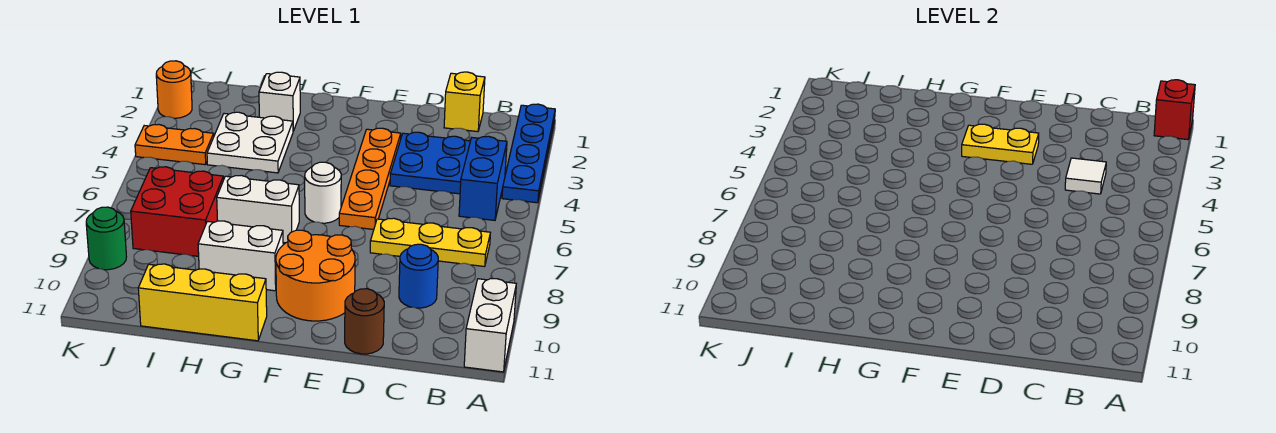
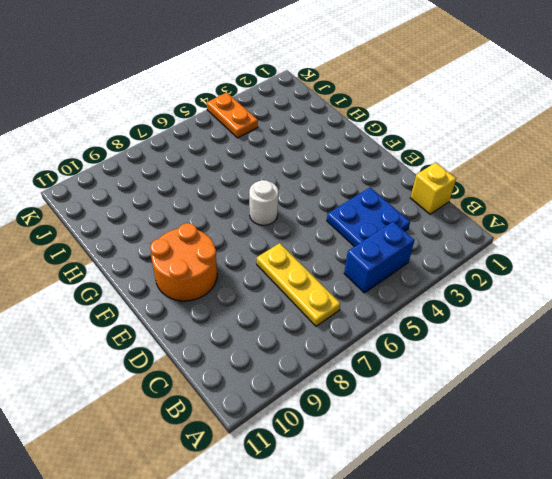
none -> blue plate A1:A4 level 1
none -> white brick A10:A11 level 1
none -> blue round brick C9 level 1

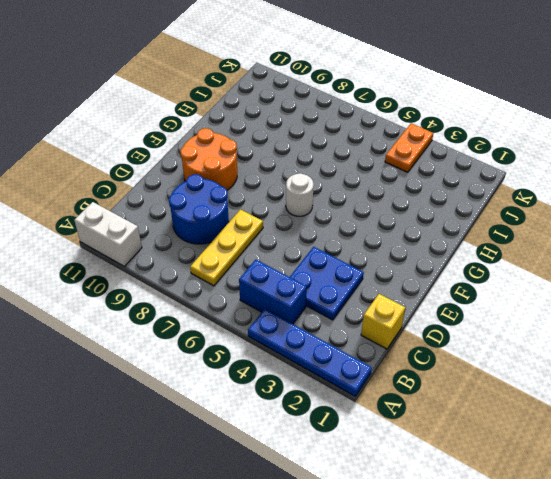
blue round brick C8:D9 level 1 -> blue round brick C9 level 1
none -> brown round brick D11 level 1
none -> orange plate E3:E6 level 1
none -> white brick G7:H7 level 1

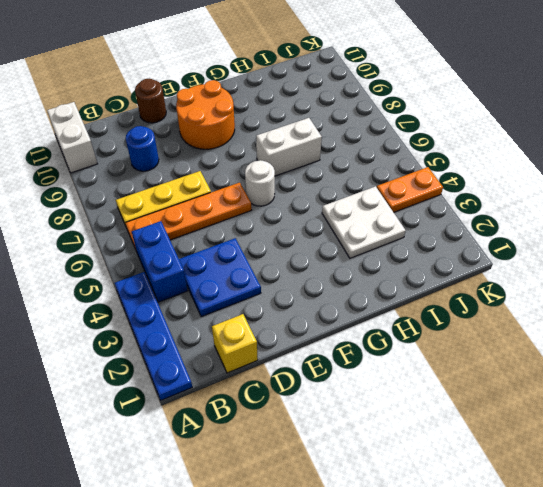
orange plate B6:E6 level 1 -> orange plate E3:E6 level 1
none -> white brick G9:H9 level 1
none -> yellow brick G11:I11 level 1
none -> white brick H2 level 1

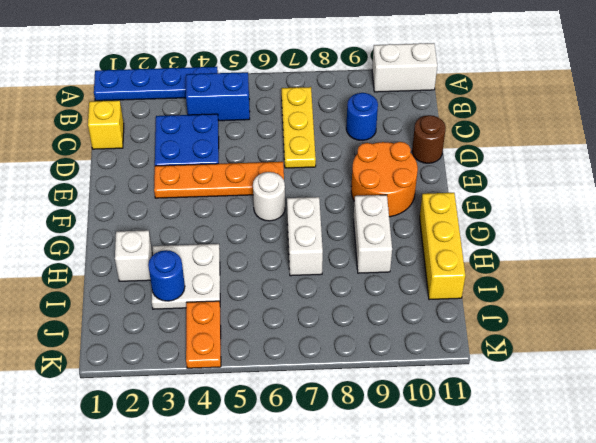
blue round brick I3 level 2 -> none
none -> red brick I7:J8 level 1
none -> orange round brick K2 level 1
none -> green round brick K9 level 1

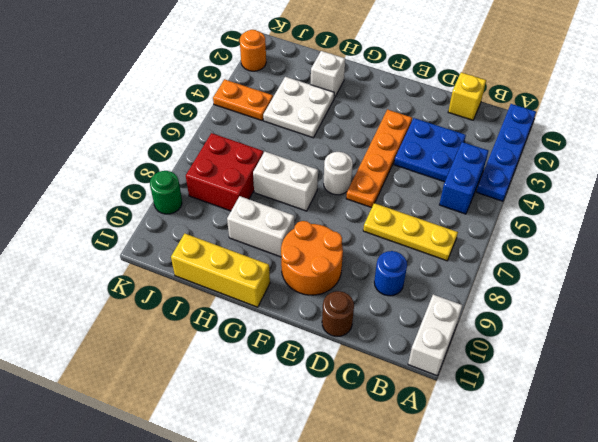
none -> red brick A1 level 2
none -> white tile C4 level 2
none -> yellow plate E3:F3 level 2

